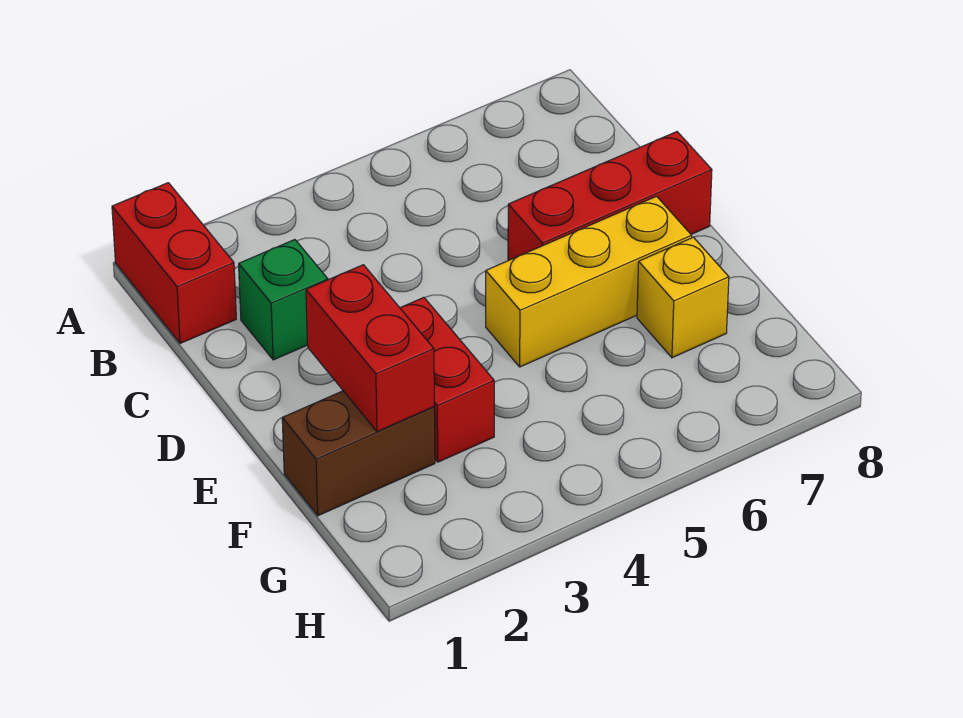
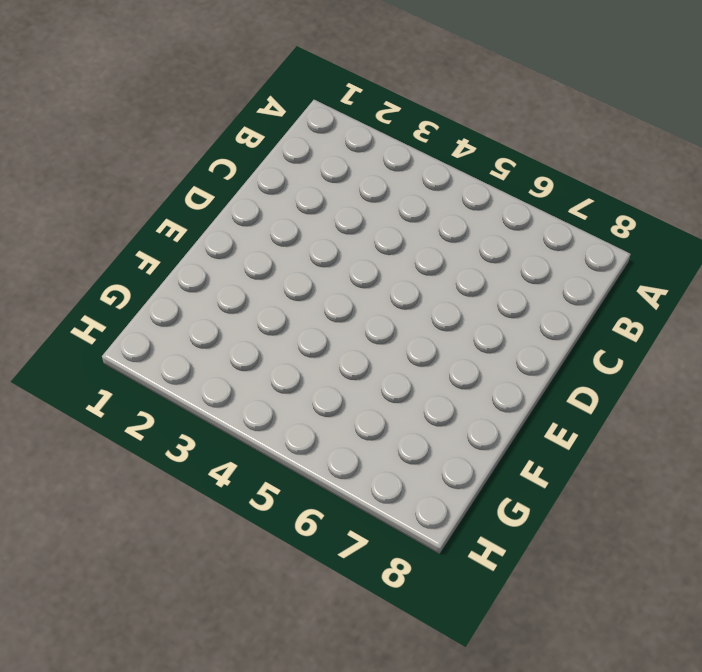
none -> red brick A1:B1 level 1
none -> green brick C2 level 1

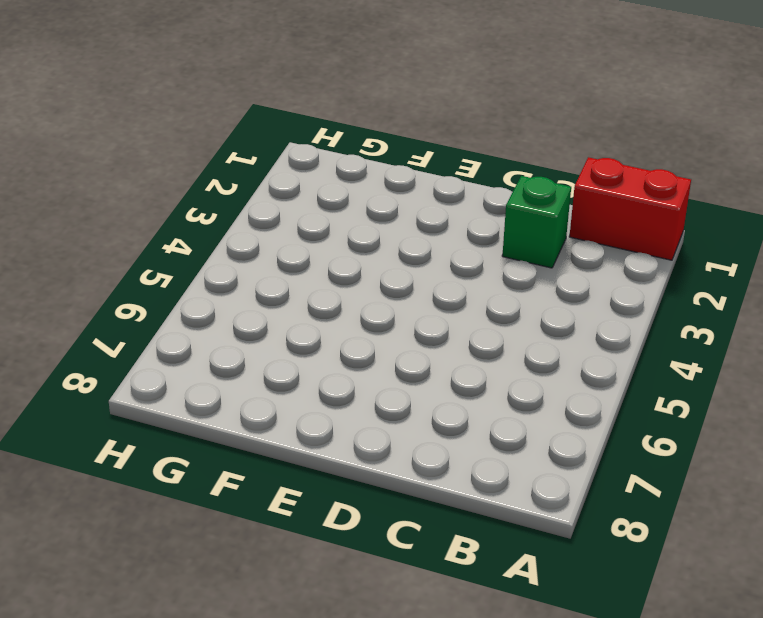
none -> red brick D6:D8 level 1
none -> red brick E3:F3 level 1

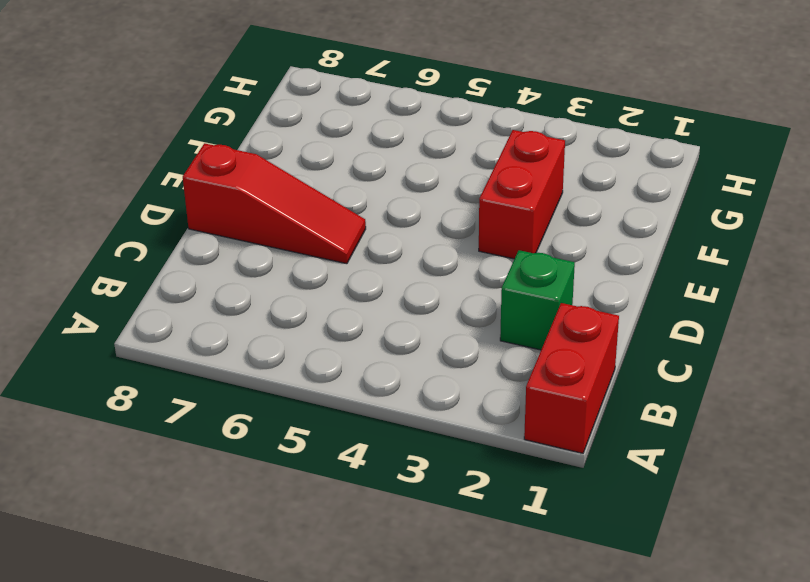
red slope D6:D8 level 1 top 8 -> red brick D6:D8 level 1
none -> yellow brick E5:E7 level 1
none -> brown brick F1:F2 level 1

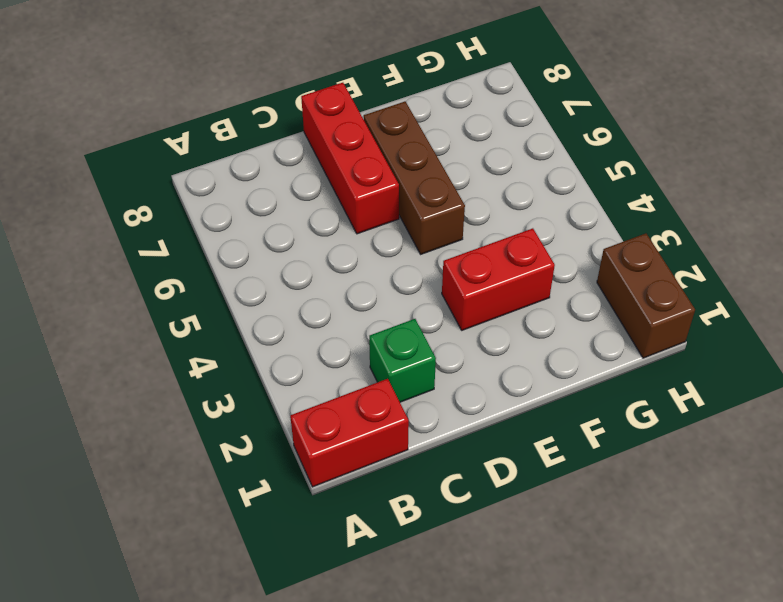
brown brick E5:E7 level 1 -> yellow brick E5:E7 level 1
brown brick H1:H2 level 1 -> brown brick F1:F2 level 1
none -> yellow brick F7 level 1
none -> red brick E2:F2 level 2

